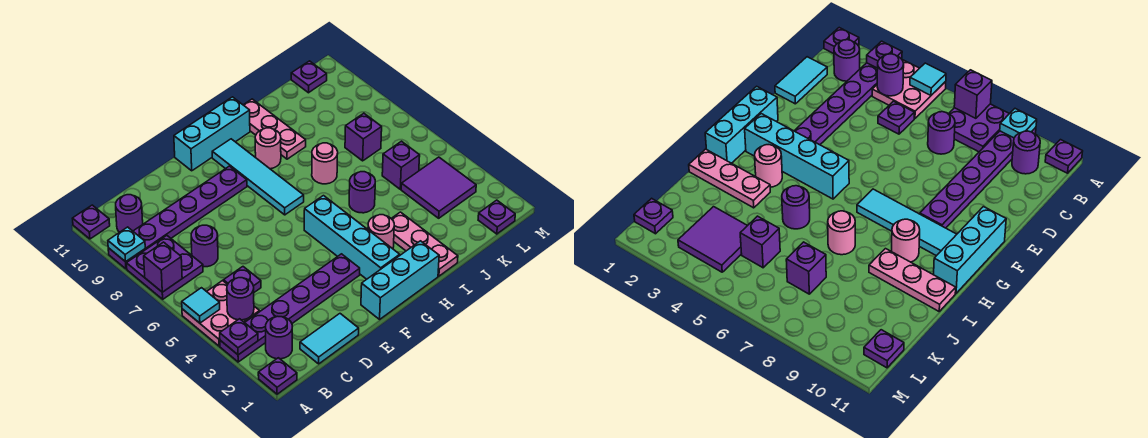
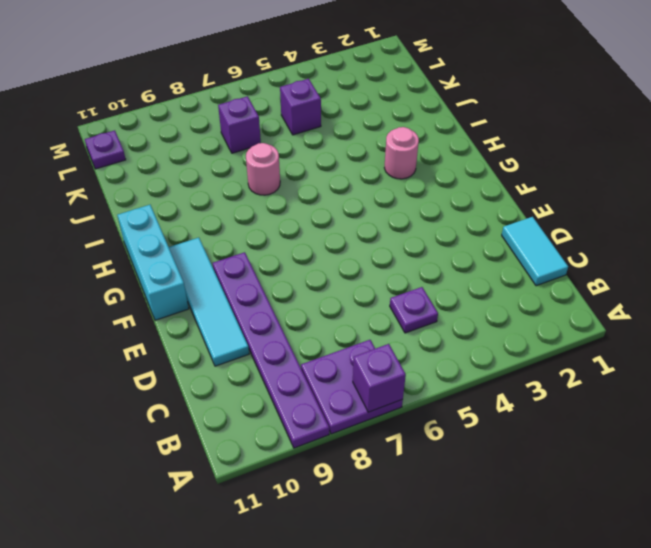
cyan tile D10:G10 level 1 -> cyan tile G7:G10 level 1
none -> purple plate A1 level 1
none -> purple plate A3:F3 level 1
none -> pink plate A4:B5 level 1
none -> purple plate A11 level 1

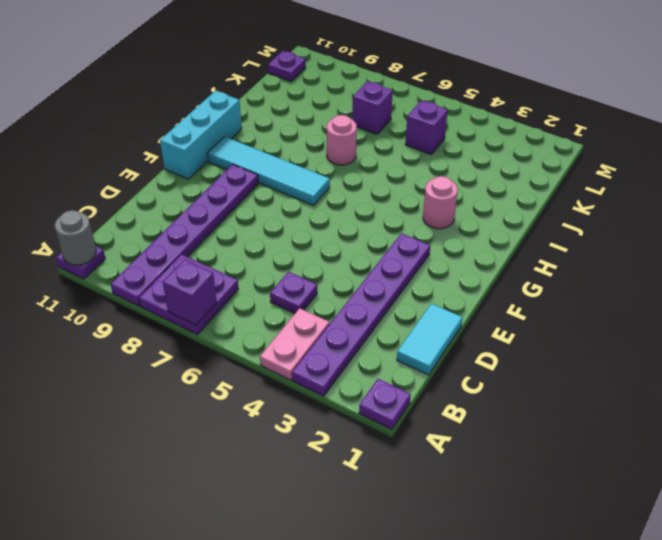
pink plate A4:B4 level 1 -> pink plate A4:B5 level 1
grey round brick A11 level 2 -> none
none -> purple round brick B2 level 1
none -> purple round brick B10 level 1
none -> purple round brick C7 level 1
none -> cyan brick F1:H1 level 1

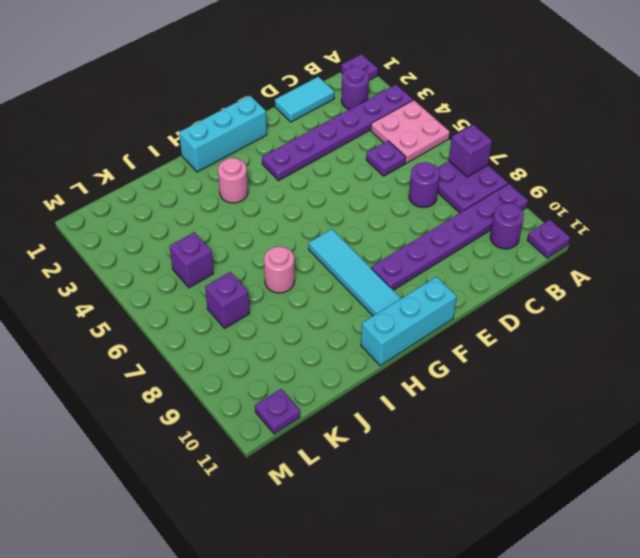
none -> cyan brick G2:G5 level 1
none -> pink round brick H9 level 1
none -> pink plate I1:I3 level 1
none -> purple round brick I5 level 1

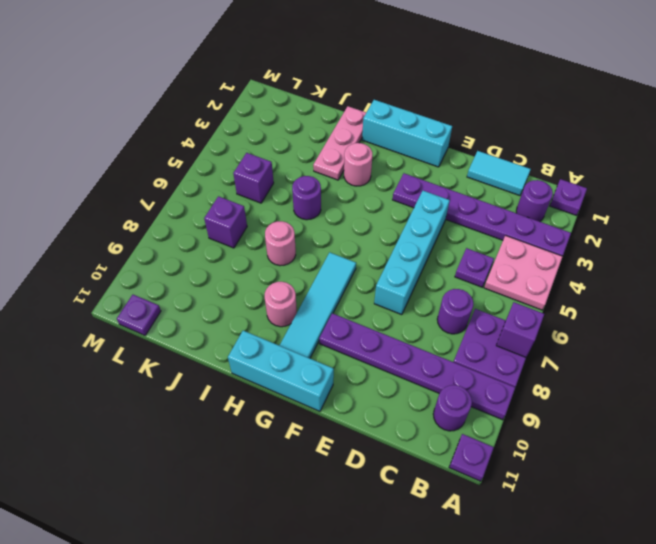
cyan brick E4:E7 level 1 -> cyan brick G2:G5 level 1
none -> pink plate I9:I11 level 1
none -> purple tile K3:L4 level 1
none -> purple plate L1 level 1
none -> purple plate A3 level 2

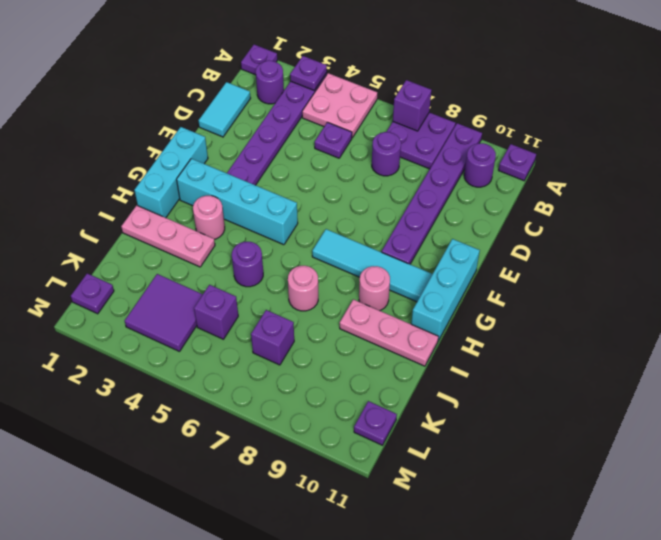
none -> cyan tile A5 level 2
none -> cyan plate A9 level 2
none -> purple round brick B4 level 2

